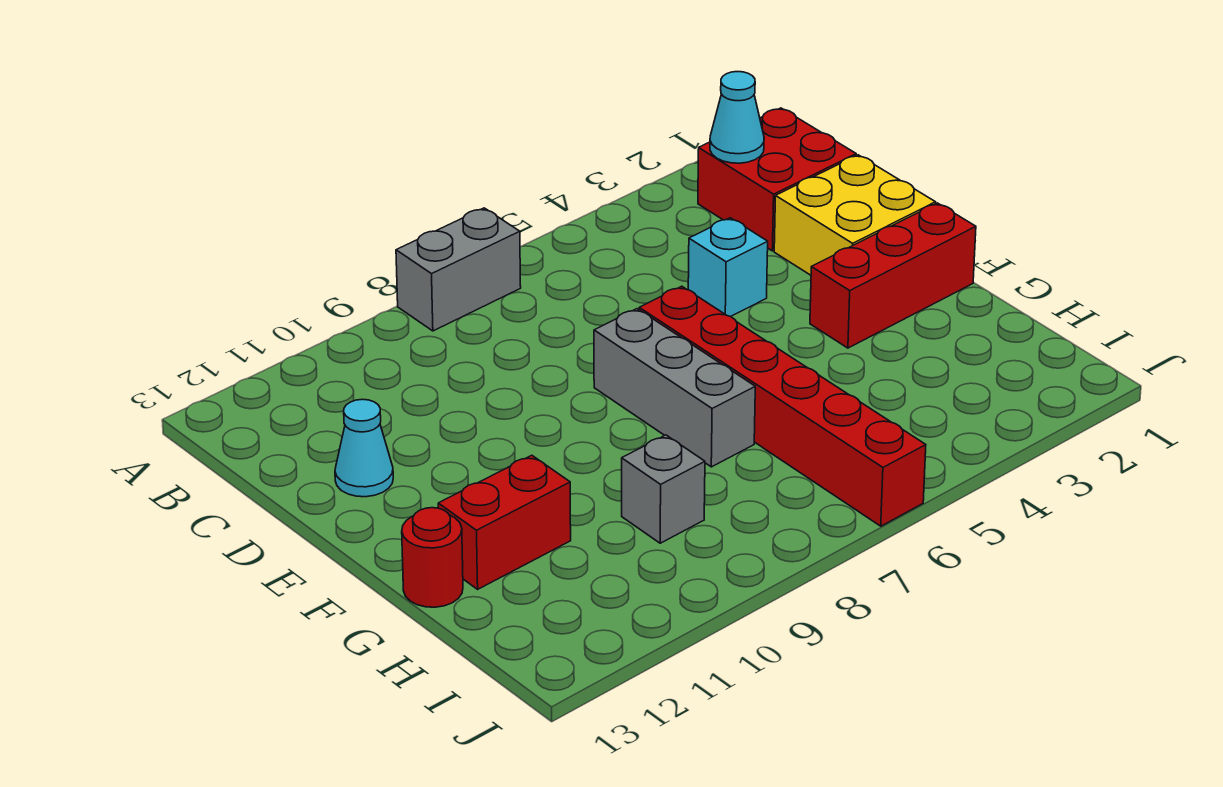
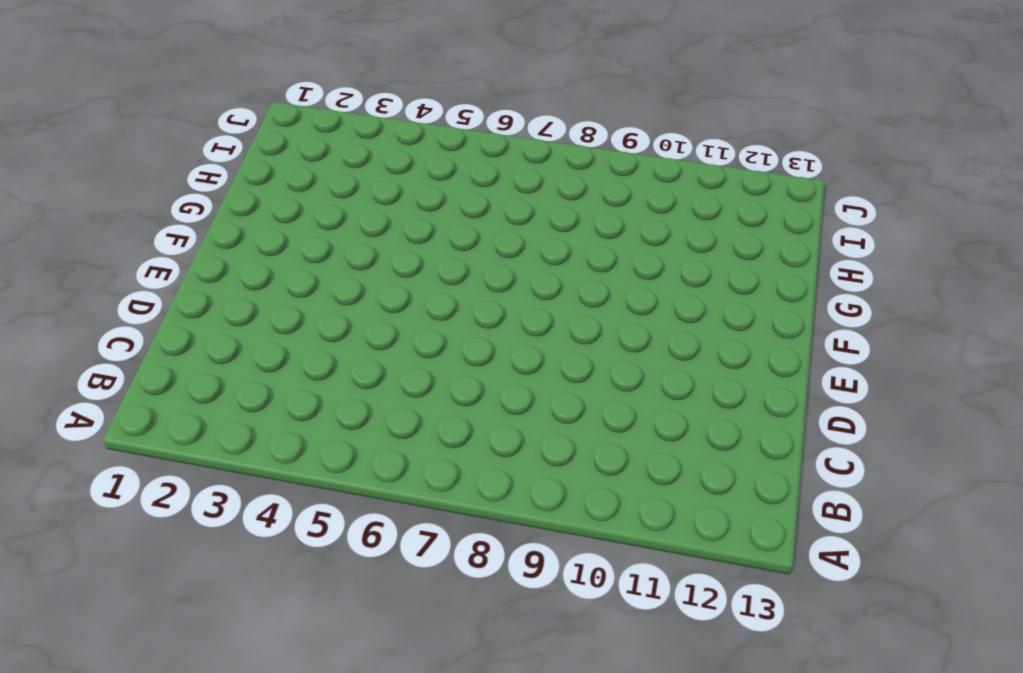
none -> grey brick A7:A8 level 1
none -> red brick B1:C2 level 1
none -> yellow brick D1:E2 level 1

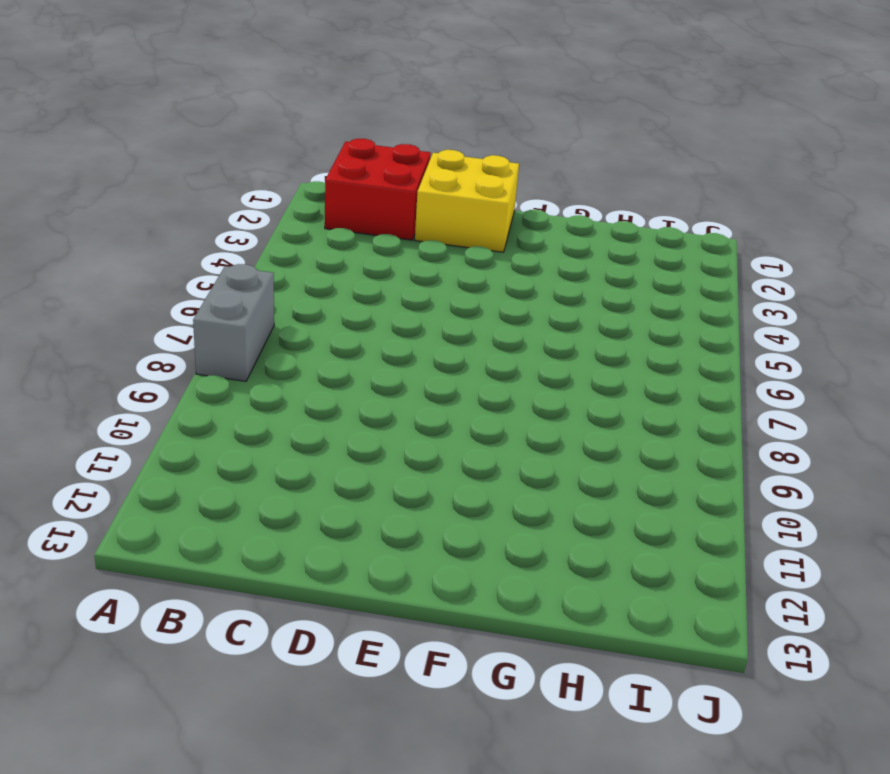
none -> cyan brick D4 level 1
none -> cyan cone D12 level 1
none -> red brick E6:J6 level 1

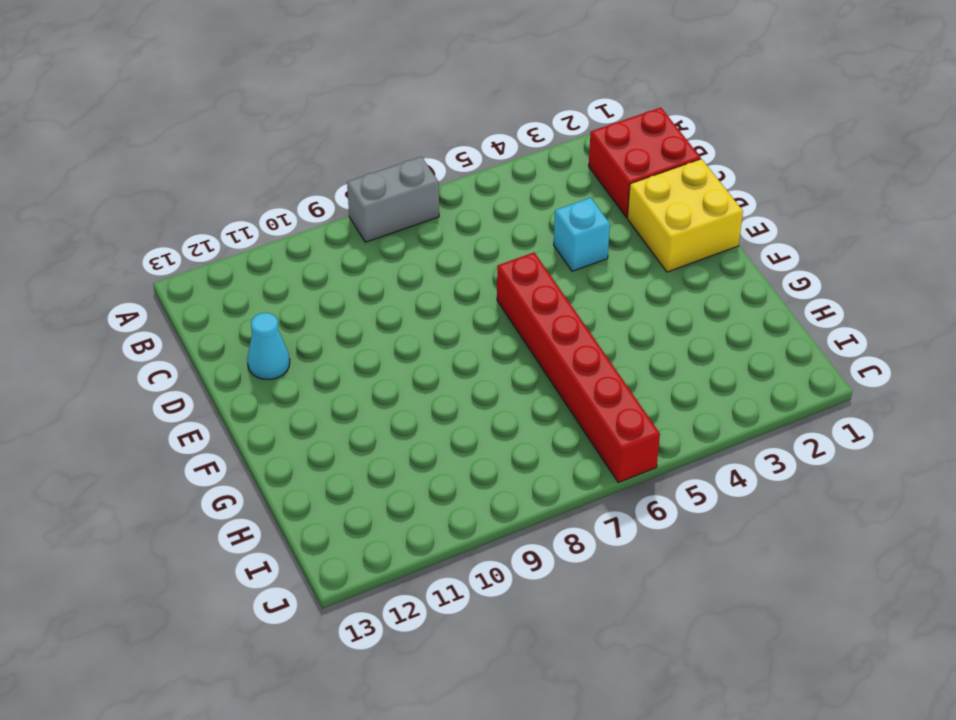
none -> grey brick E7:G7 level 1
none -> red brick F1:F3 level 1
none -> red brick G11:G12 level 1

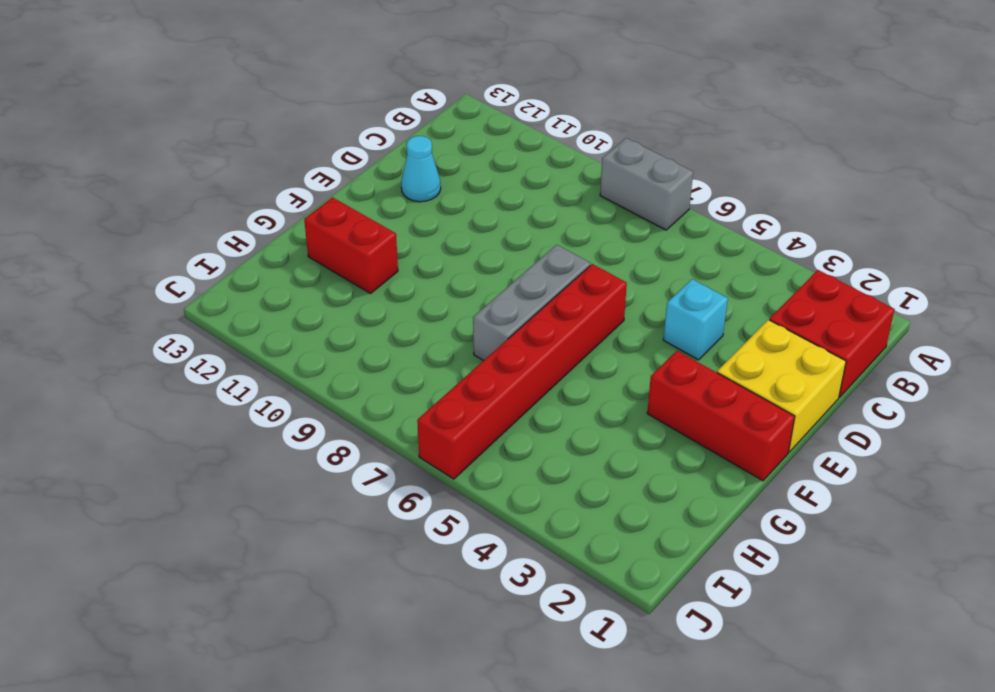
none -> red round brick G13 level 1
none -> grey brick H9 level 1
none -> cyan cone B2 level 2

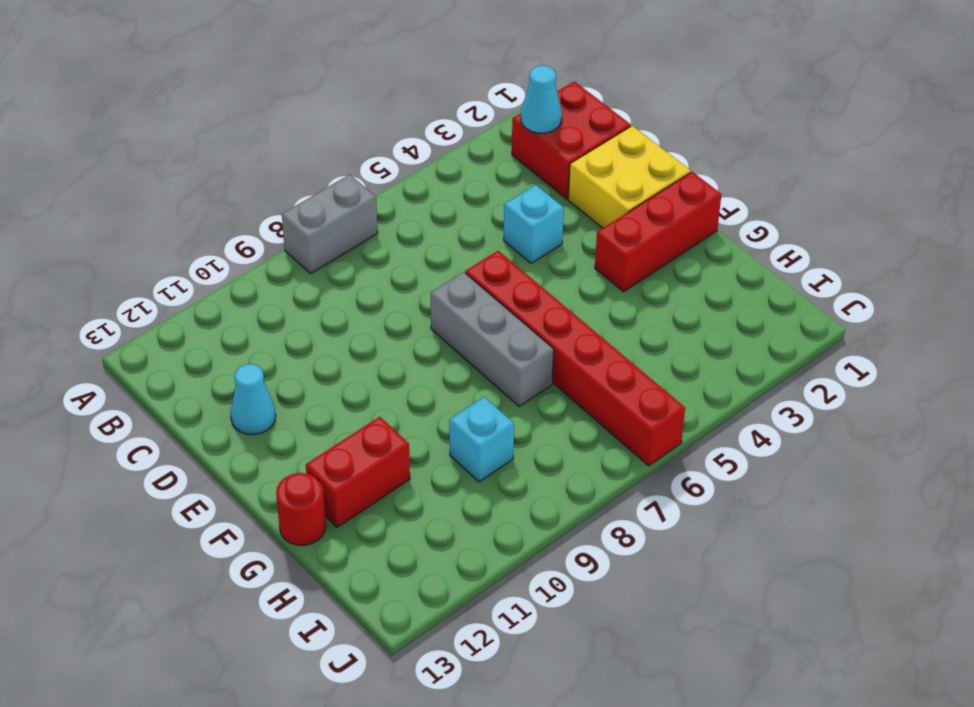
cyan brick H9 level 1 -> grey brick H9 level 1

